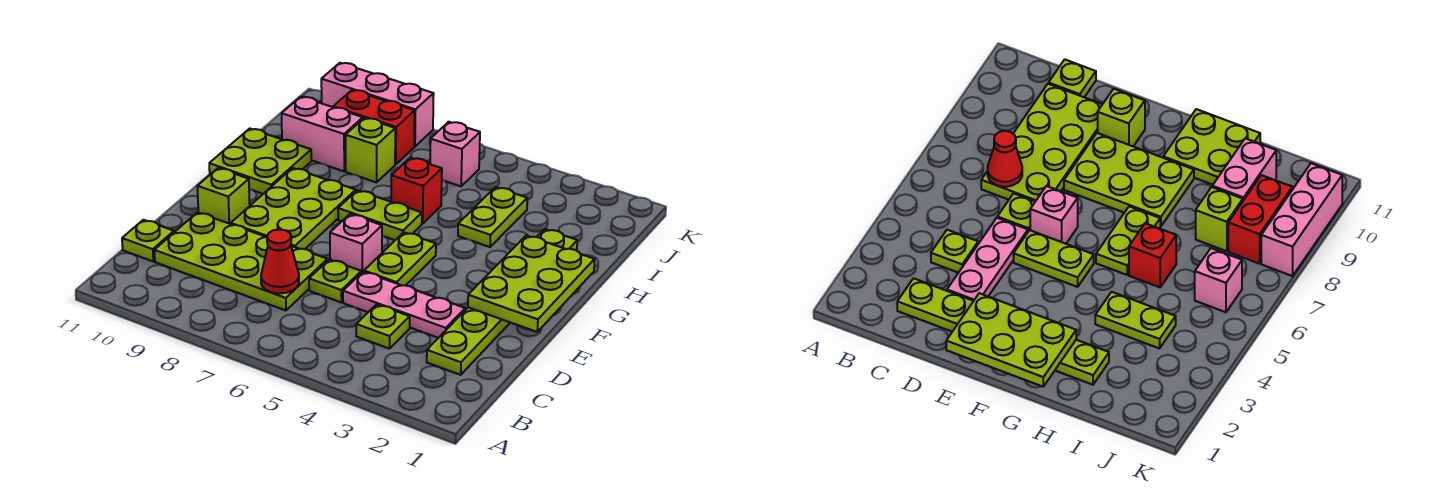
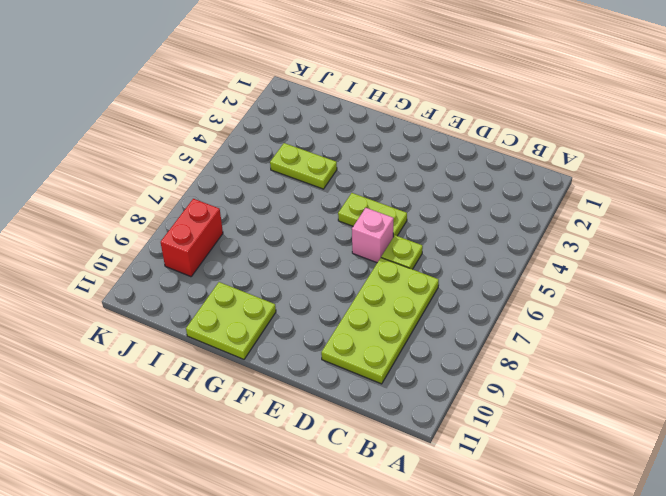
none -> lime plate C2:H2 level 1
none -> lime plate C4 level 1
none -> lime plate C11 level 1

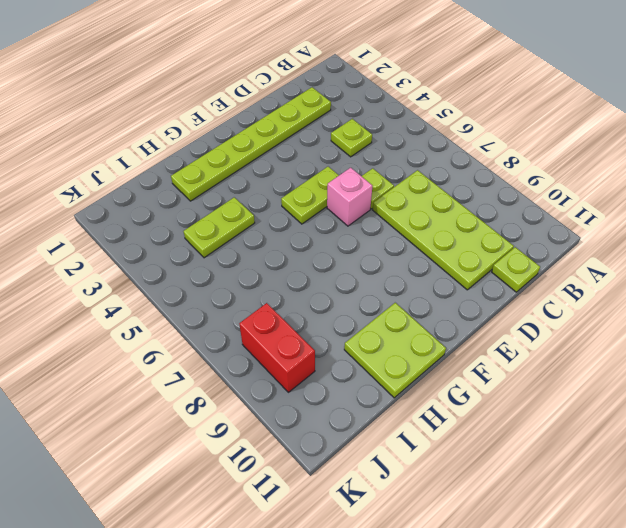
none -> pink plate D3:D5 level 1
none -> lime plate E8:G9 level 1
none -> lime brick E10 level 1

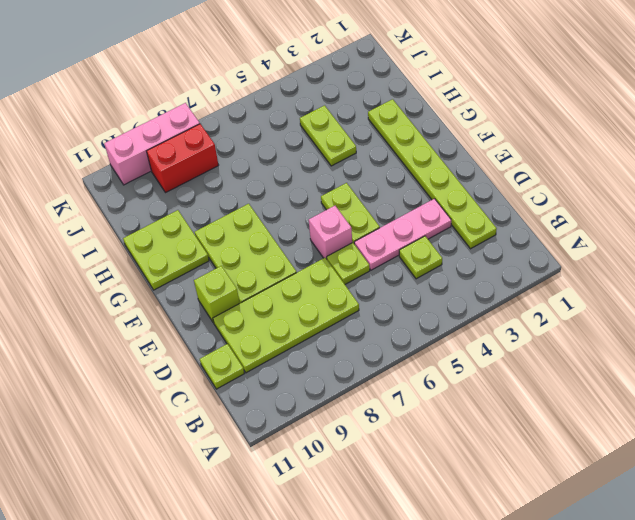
none -> lime plate G6:G7 level 1
none -> red brick H6 level 1
none -> lime brick I8 level 1

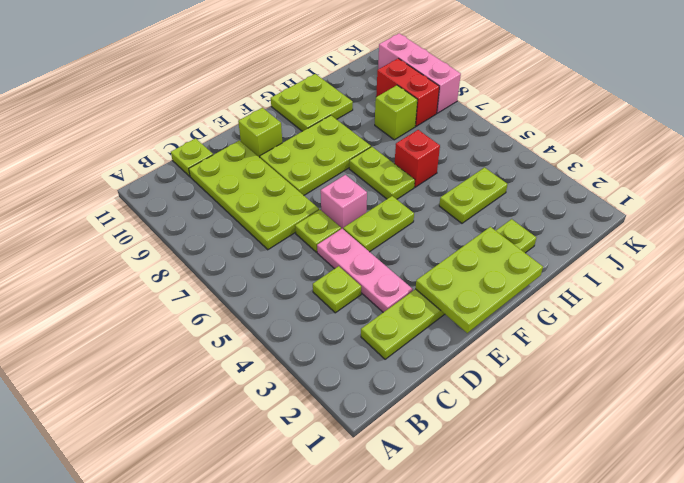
none -> pink brick I9:I10 level 1
none -> pink brick J6 level 1
none -> red cone C7 level 2

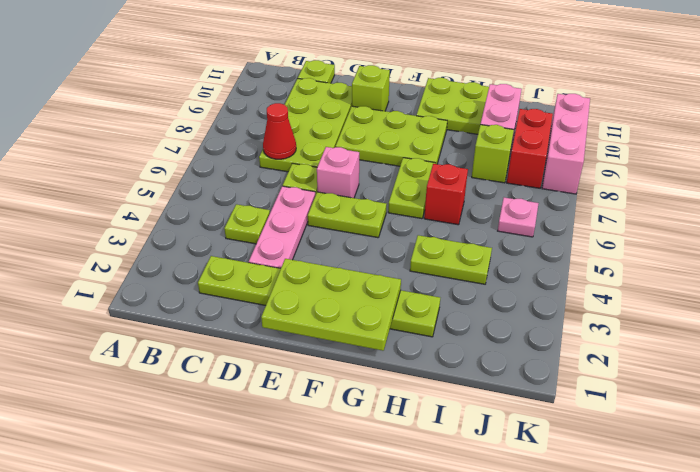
pink plate J6 level 1 -> pink brick J6 level 1

